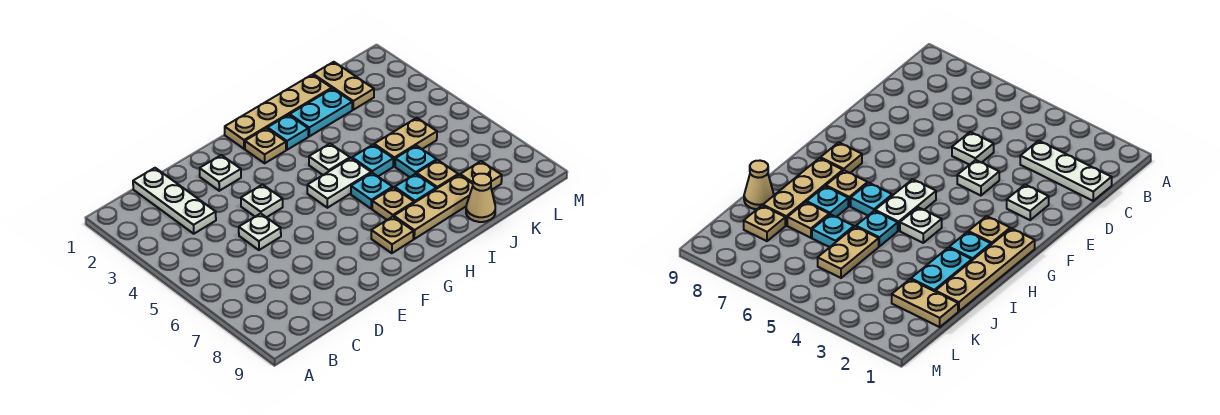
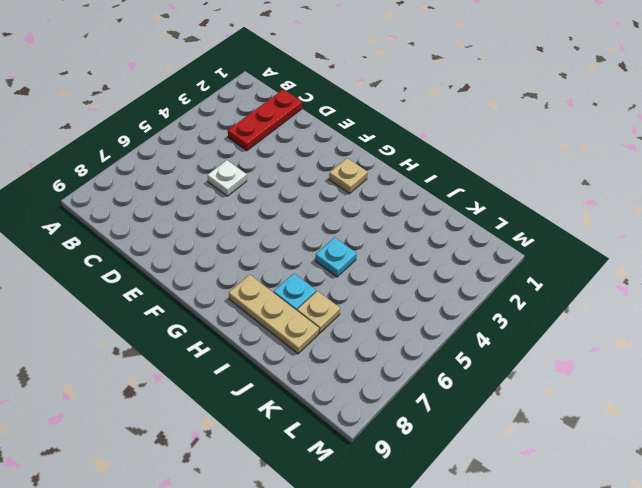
red plate C1:C3 level 1 -> white plate C1:C3 level 1
none -> white plate E2 level 1
none -> white plate E4 level 1
none -> tan plate G1:J1 level 1

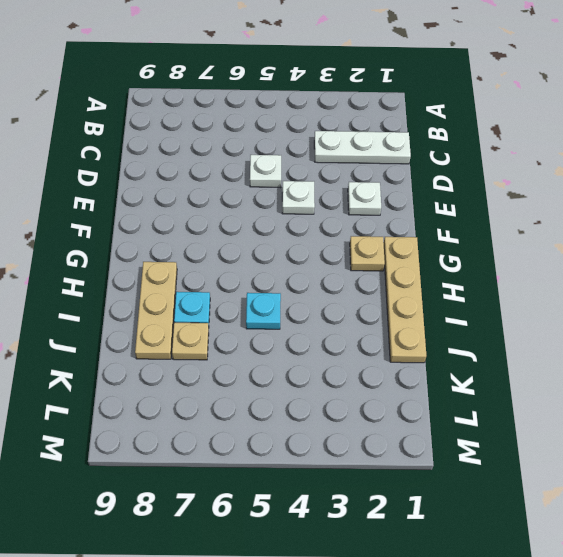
none -> white plate G5:H5 level 1
none -> tan plate G8 level 1
none -> cyan plate H2 level 1

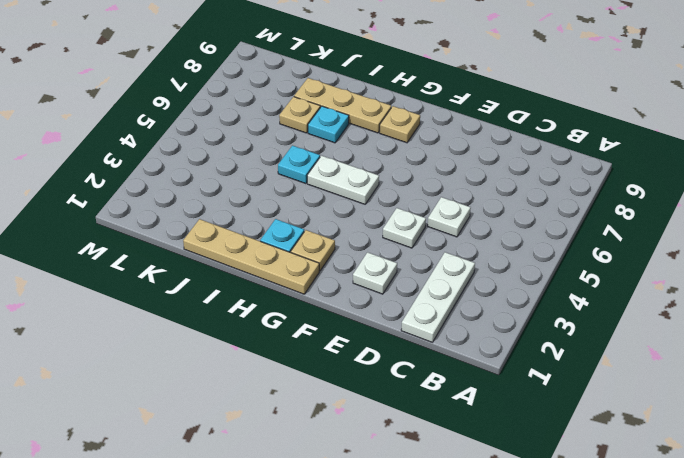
none -> white plate H4 level 1
none -> cyan plate H6 level 1
none -> tan plate H7 level 1

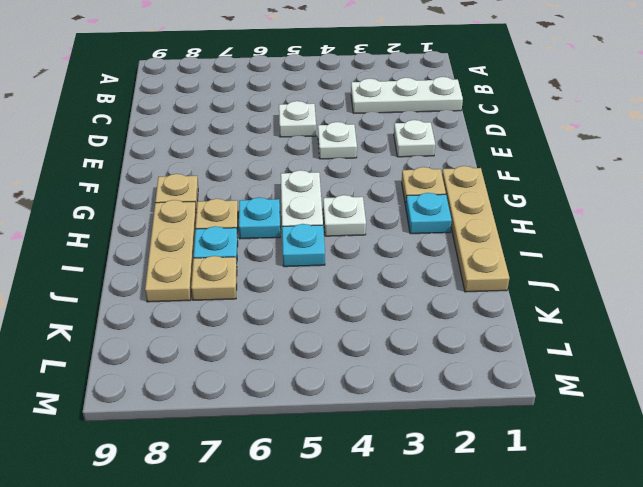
none -> cyan plate I2:J2 level 1
none -> tan plate J5:K5 level 1
none -> cyan plate J6 level 1

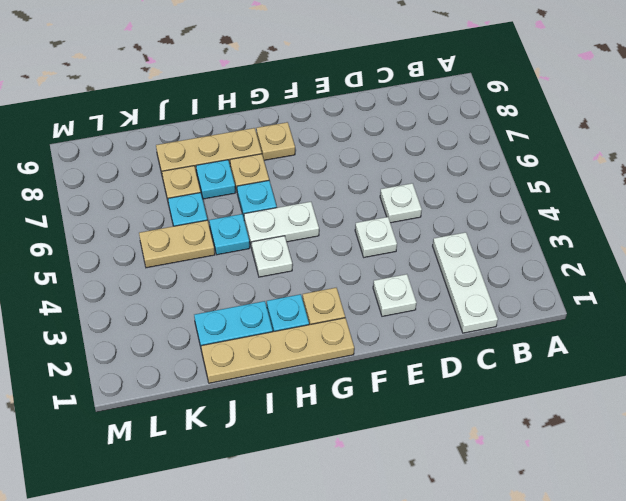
none -> tan cone J9 level 1
none -> tan plate K1:K2 level 1
none -> tan plate K8 level 1

